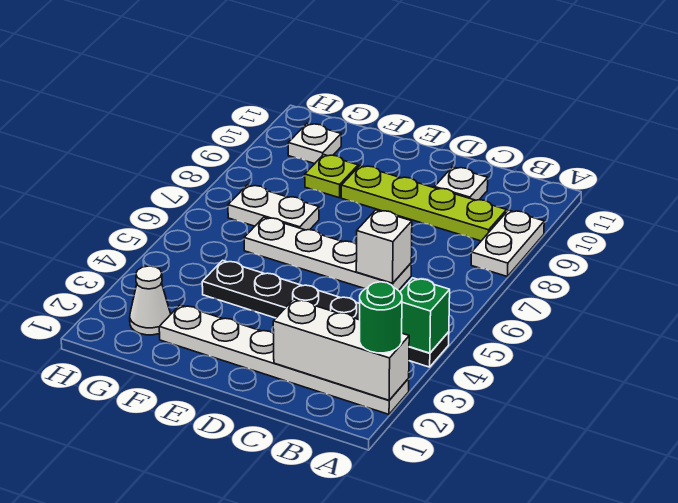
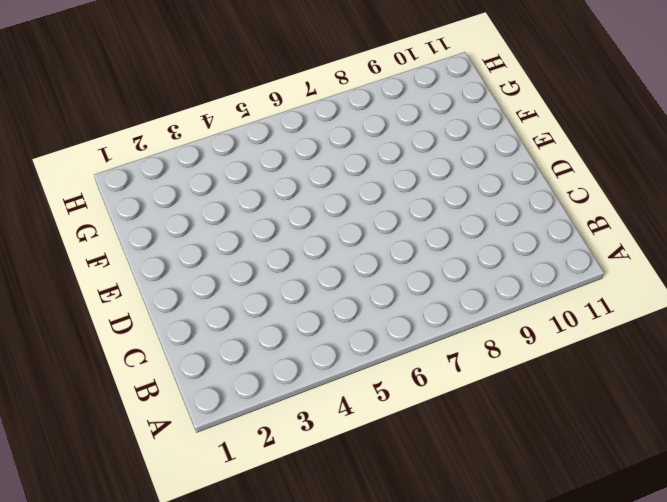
none -> white plate A2:F2 level 1
none -> black plate A4:F4 level 1
none -> white plate A8:A9 level 1

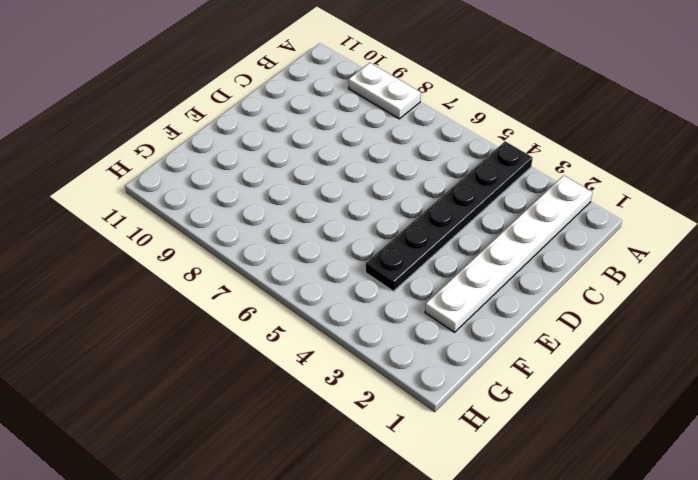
none -> lime plate B9:E9 level 1
none -> white plate C6:F6 level 1
none -> white plate C10 level 1

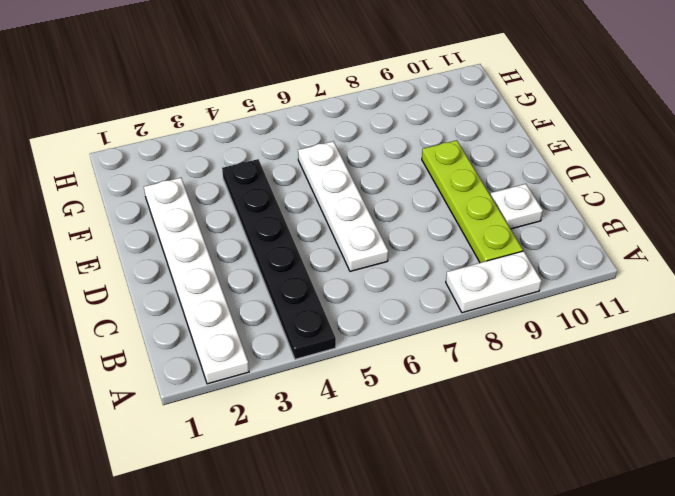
none -> white plate F7:G7 level 1
none -> lime plate F9 level 1
none -> white cone G2 level 1

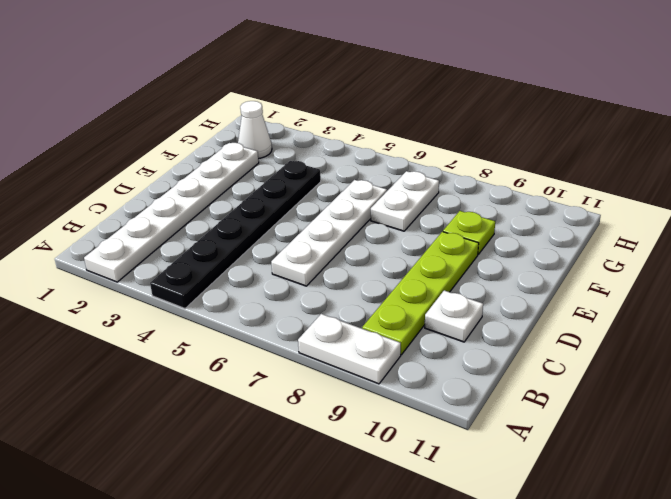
none -> white plate G10 level 1
none -> white brick A2:C2 level 2
none -> green brick A4 level 2

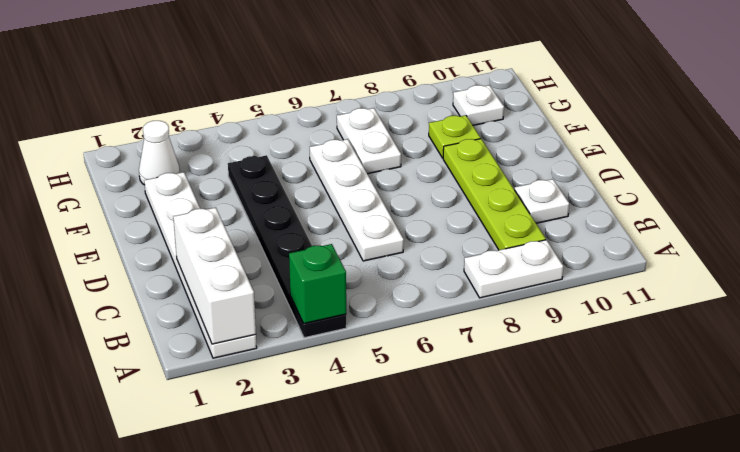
none -> white brick C6 level 2
none -> green round brick A2 level 3

